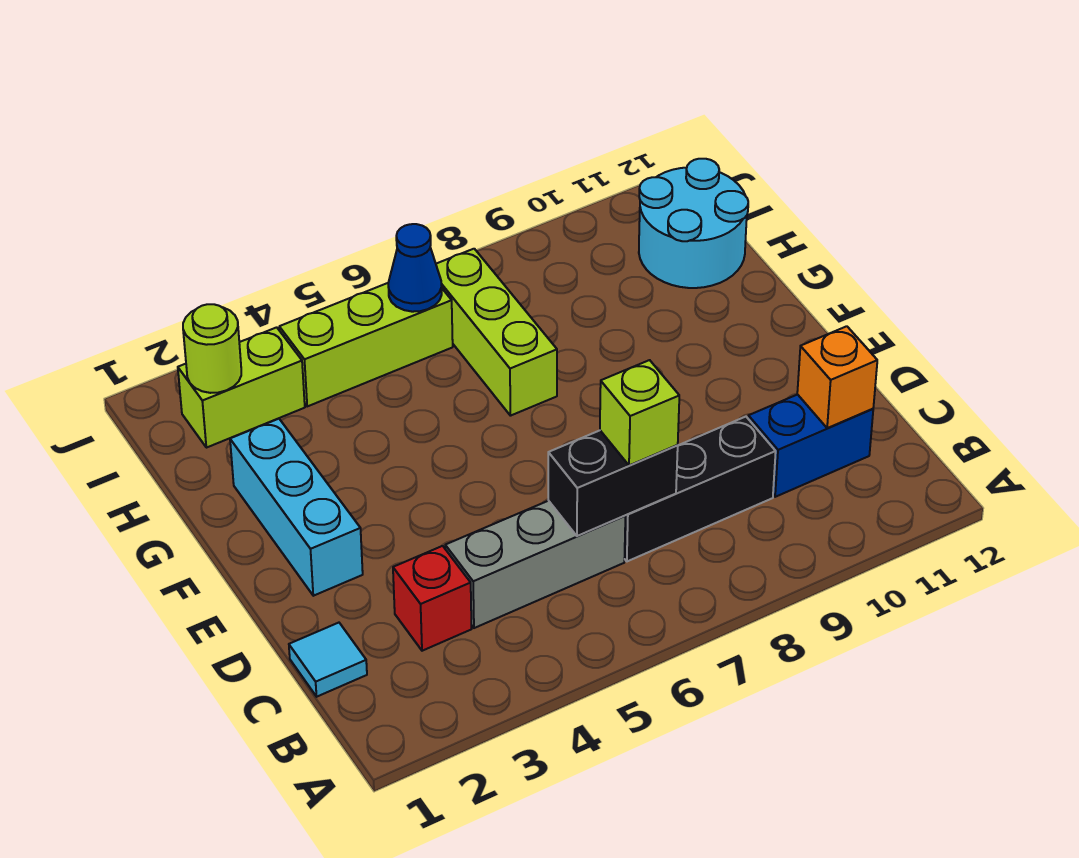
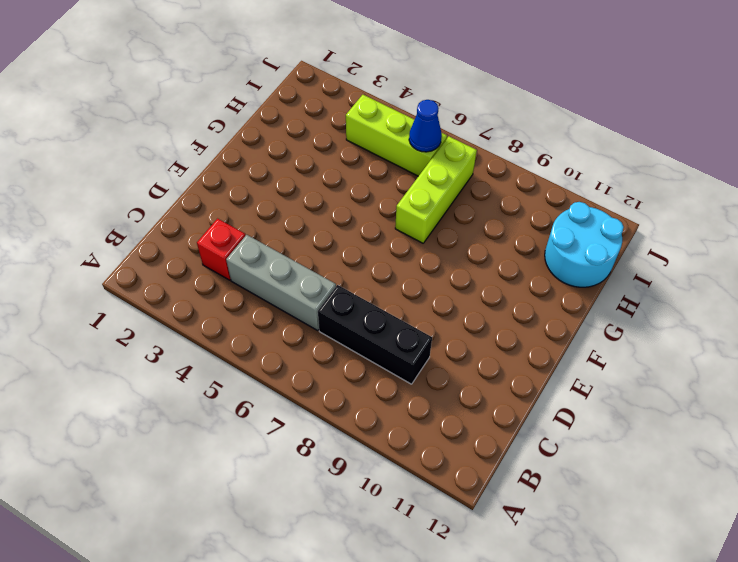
none -> cyan tile C1 level 1
none -> blue brick C10:C11 level 1
none -> cyan brick E2:G2 level 1

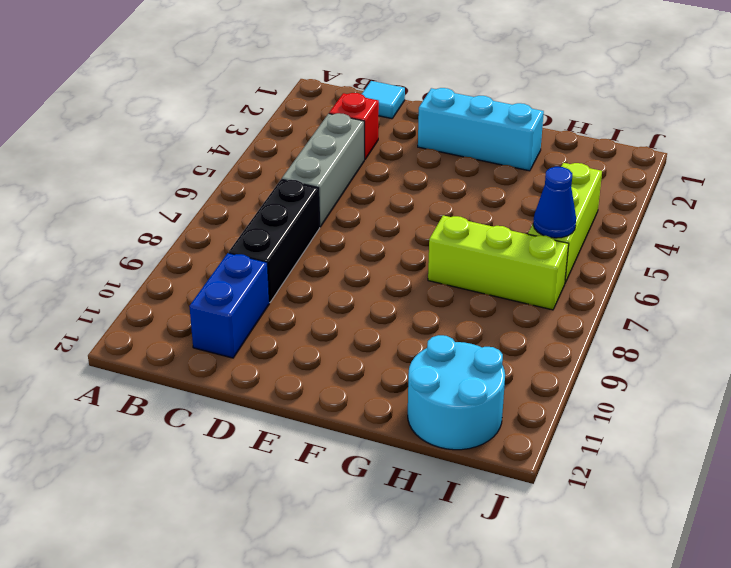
none -> lime brick I2:I3 level 1
none -> black brick C6:C7 level 2
none -> orange brick C11 level 2

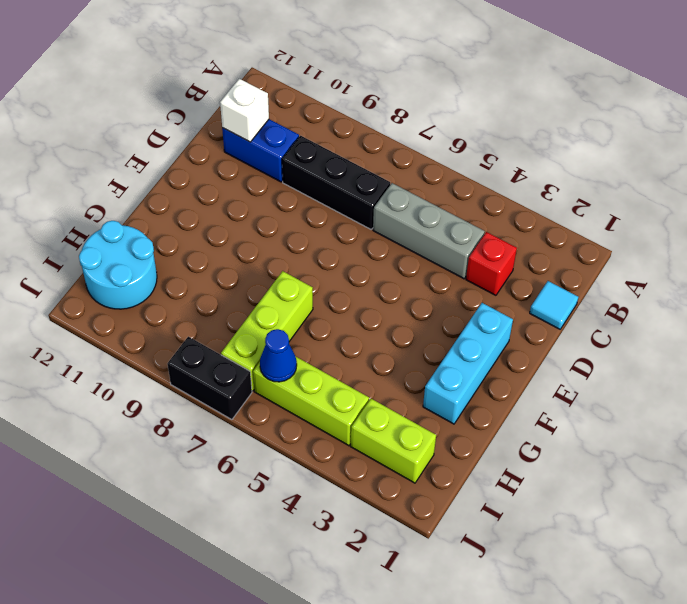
white brick C11 level 2 -> orange brick C11 level 2
black brick J7:J8 level 1 -> black brick C6:C7 level 2
none -> lime round brick I2 level 2
none -> lime brick C7 level 3

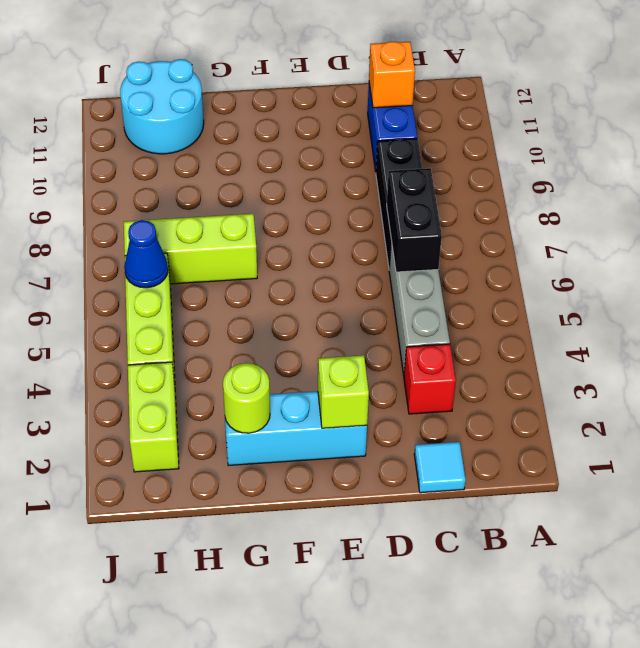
lime brick E2 level 2 -> lime brick C7 level 3
lime round brick G2 level 2 -> lime round brick I2 level 2

